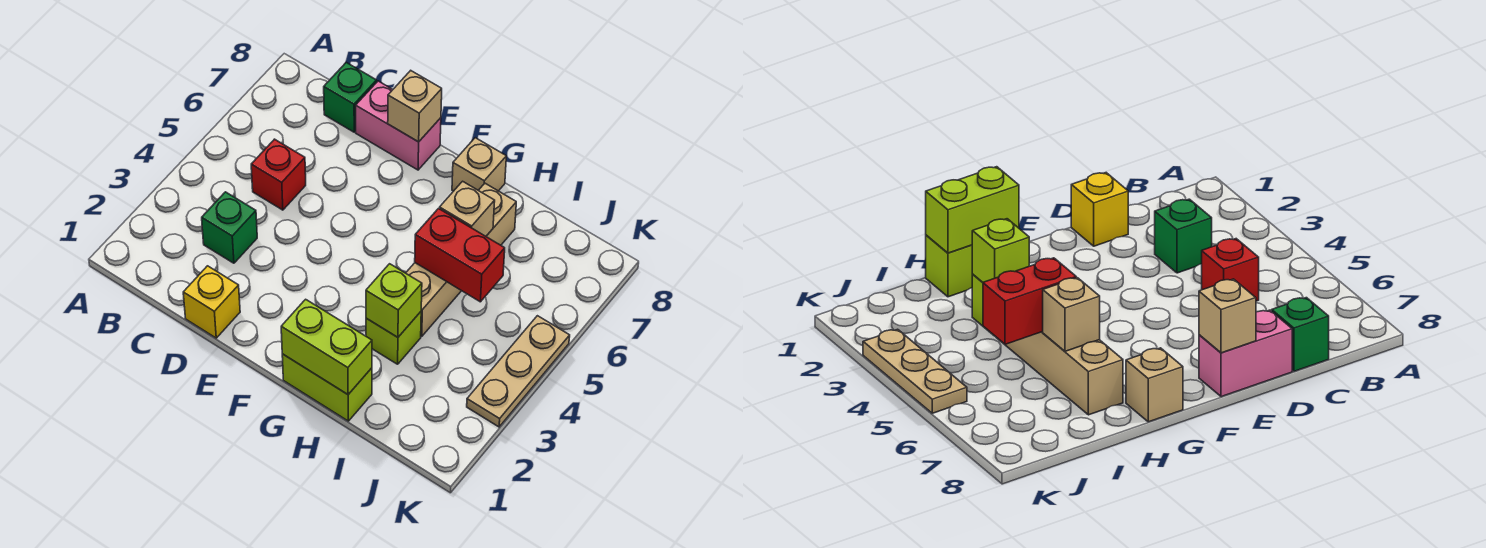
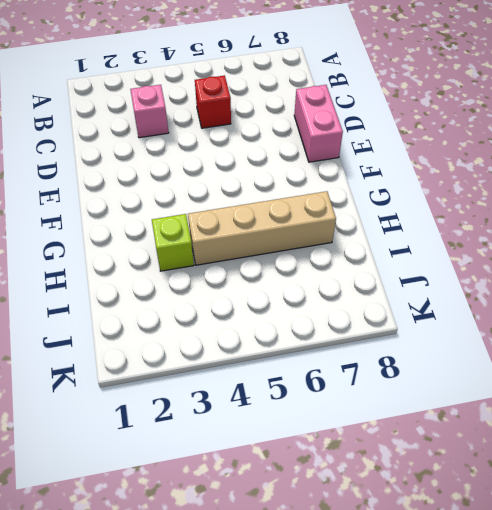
pink brick C3 level 1 -> green brick C3 level 1
none -> green brick C8 level 1
none -> yellow brick D1 level 1
none -> lime brick G1:H1 level 1

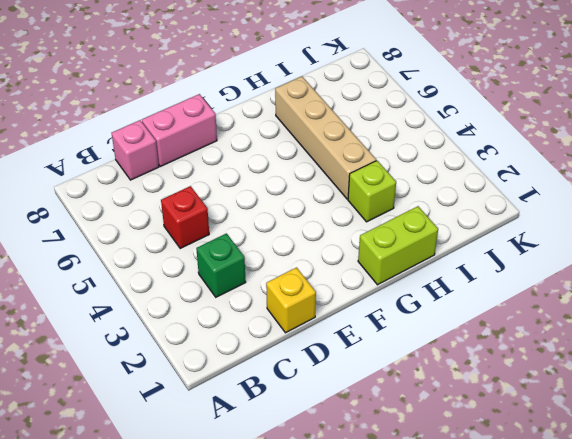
pink brick C8 level 1 -> green brick C8 level 1
none -> tan brick G8 level 1
none -> tan plate K3:K5 level 1
none -> tan brick E8 level 2

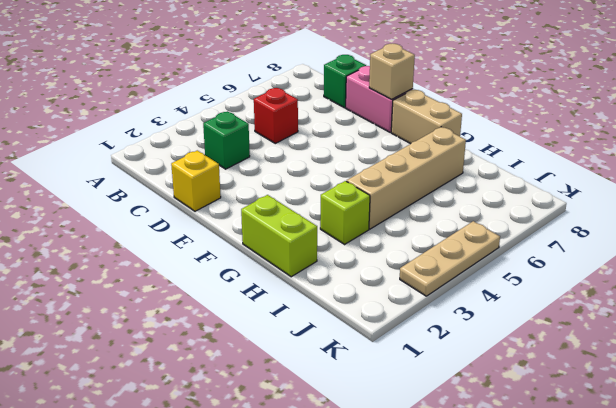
tan brick F8:G8 level 1 -> tan brick G8 level 1
none -> lime brick G1:H1 level 2
none -> lime brick H3 level 2
none -> red brick H5:I5 level 2

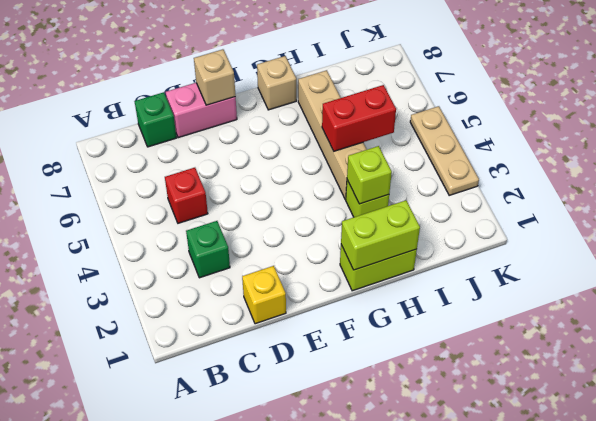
none -> tan brick H6 level 2

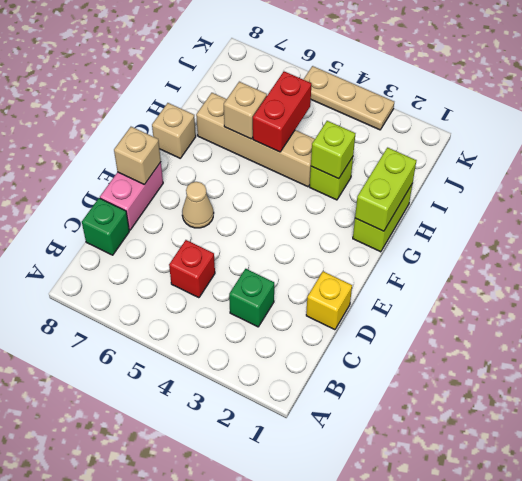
tan cone E6 level 1 -> none

